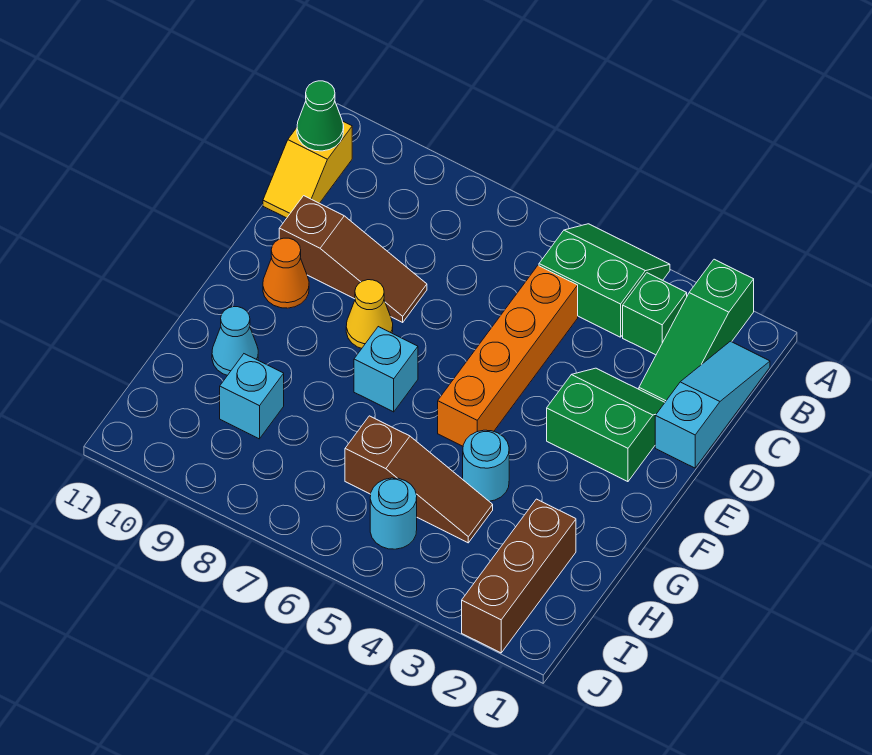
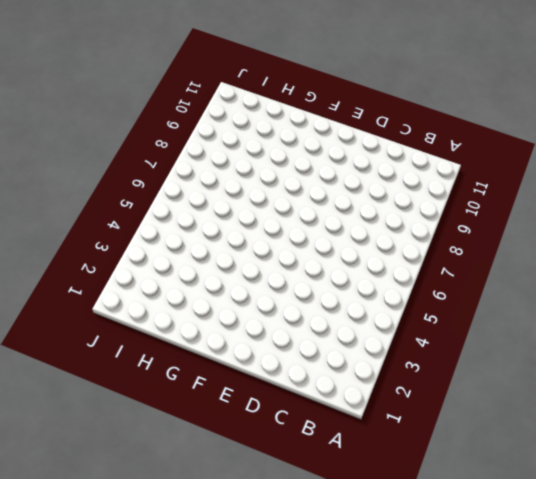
none -> green slope A2:C2 level 1 top A
none -> green slope A4:B5 level 1 top B
none -> cyan slope B1:D1 level 1 top D

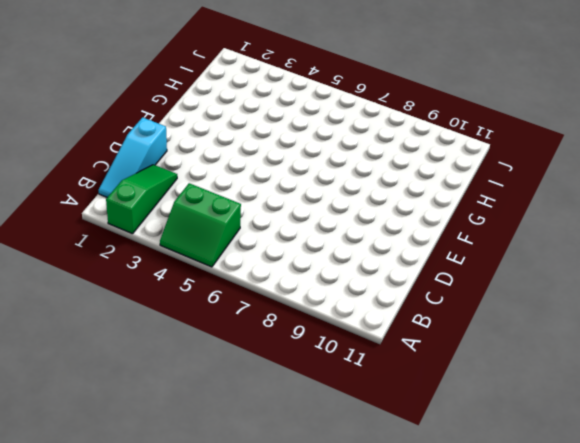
none -> green brick B3 level 1
none -> yellow slope B11:C11 level 1 top B
none -> orange brick C5:F5 level 1

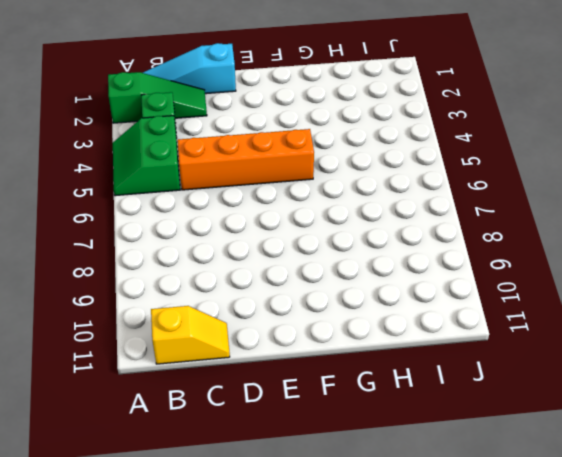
none -> green slope D2:E3 level 1 top E
none -> brown slope D8:D10 level 1 top 10
none -> yellow cone E8 level 1

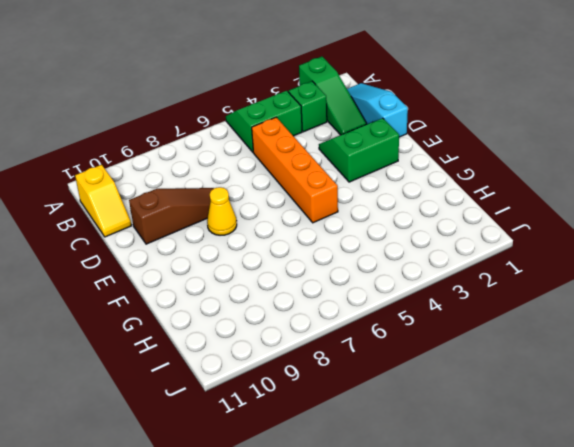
none -> orange cone E10 level 1
none -> cyan brick F7 level 1
none -> cyan round brick G4 level 1

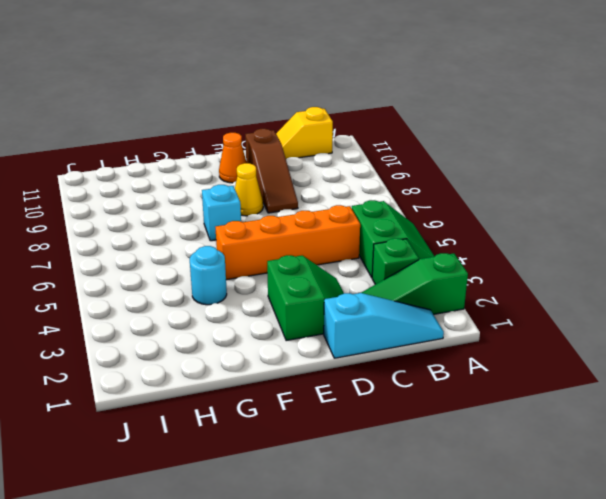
none -> cyan cone G10 level 1
none -> brown brick H2:J2 level 1
none -> brown slope H4:H6 level 1 top 6

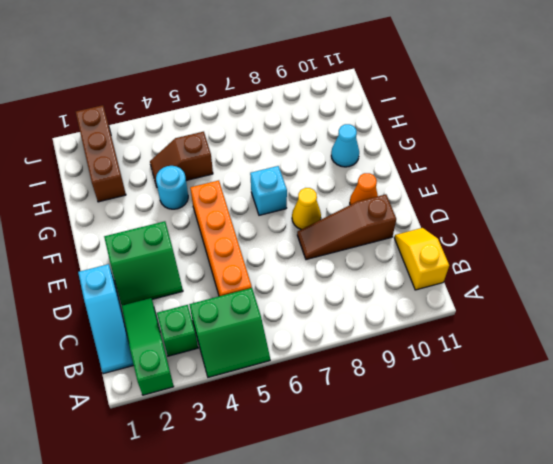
brown slope H4:H5 level 1 top 5 -> brown slope H4:H6 level 1 top 6
none -> cyan brick H9 level 1
none -> cyan round brick I5 level 1
none -> green cone B11 level 2

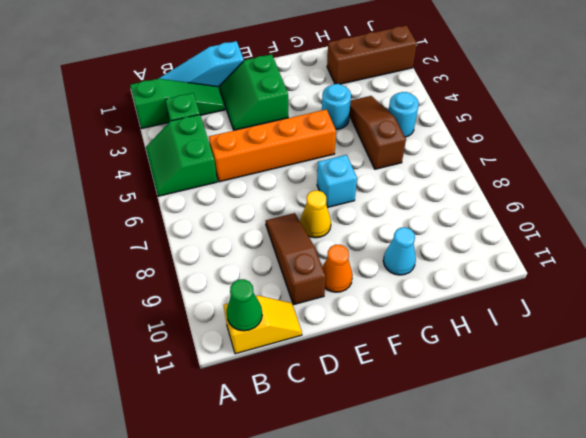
none -> cyan brick H9 level 1

